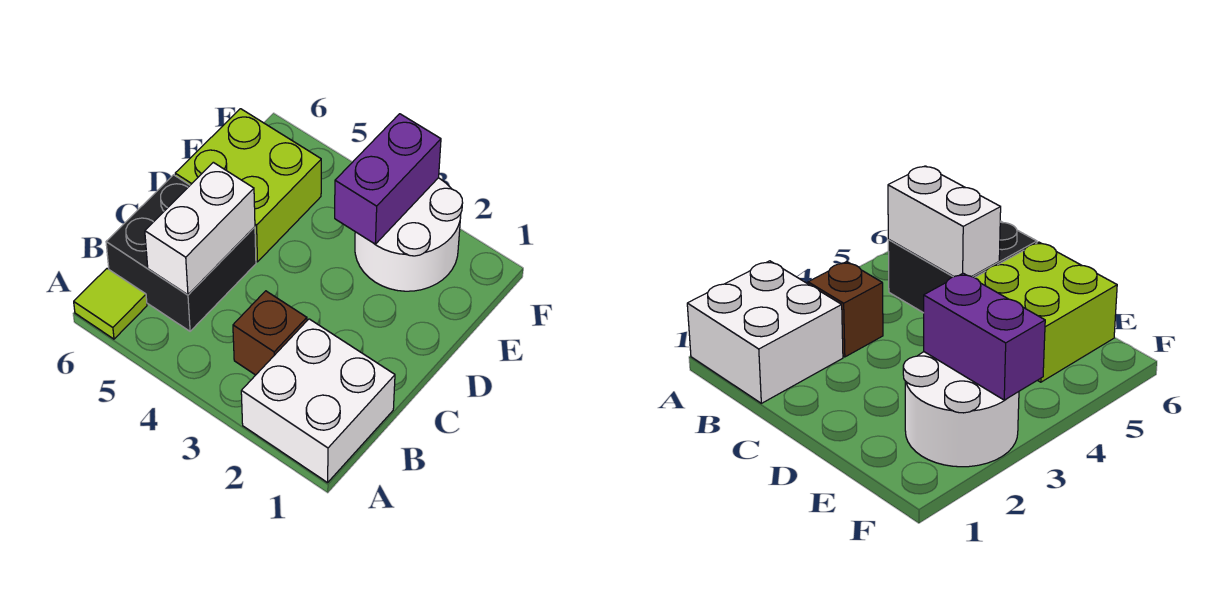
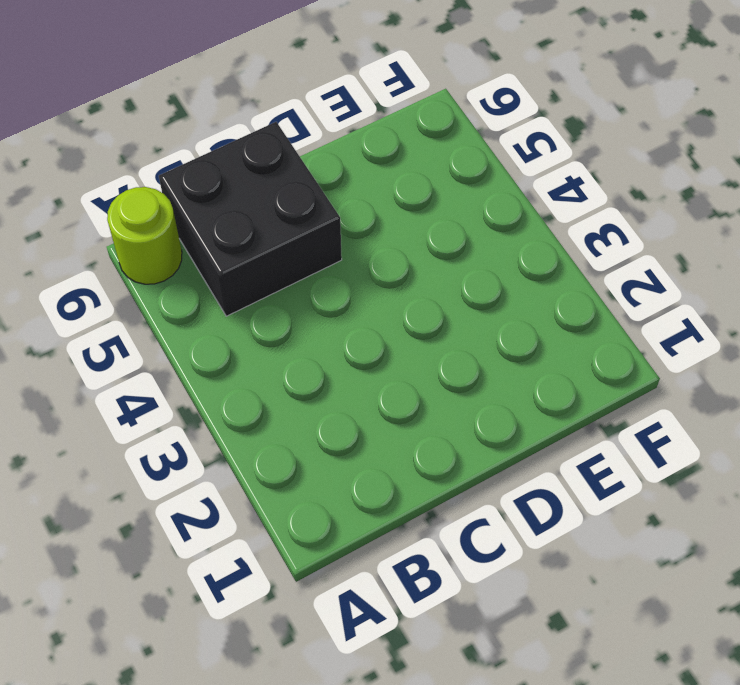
lime round brick A6 level 1 -> lime tile A6 level 1
none -> white brick A1:B2 level 1
none -> brown brick B3 level 1

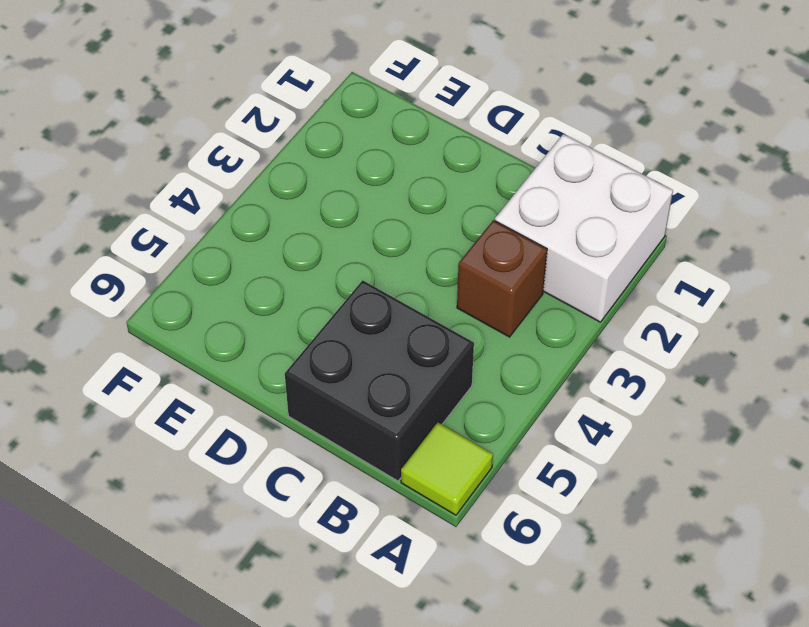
none -> lime brick D5:E6 level 1
none -> white round brick E2:F3 level 1

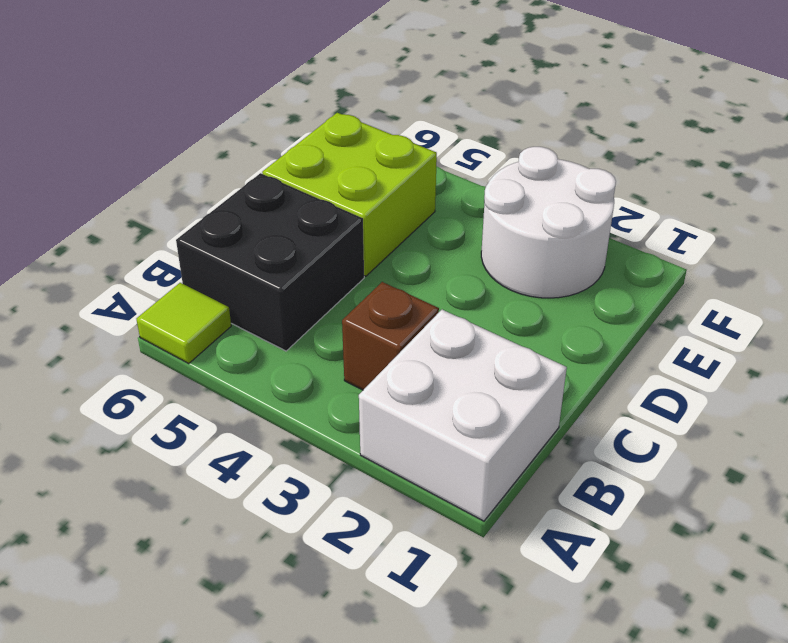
none -> white brick B5:C5 level 2
none -> purple brick E3:F3 level 2

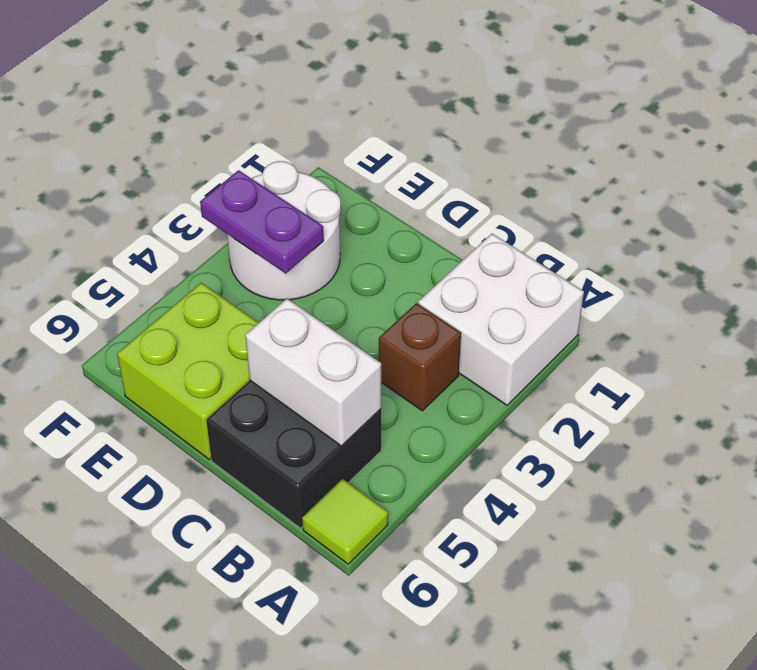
purple plate E3:F3 level 2 -> purple brick E3:F3 level 2

